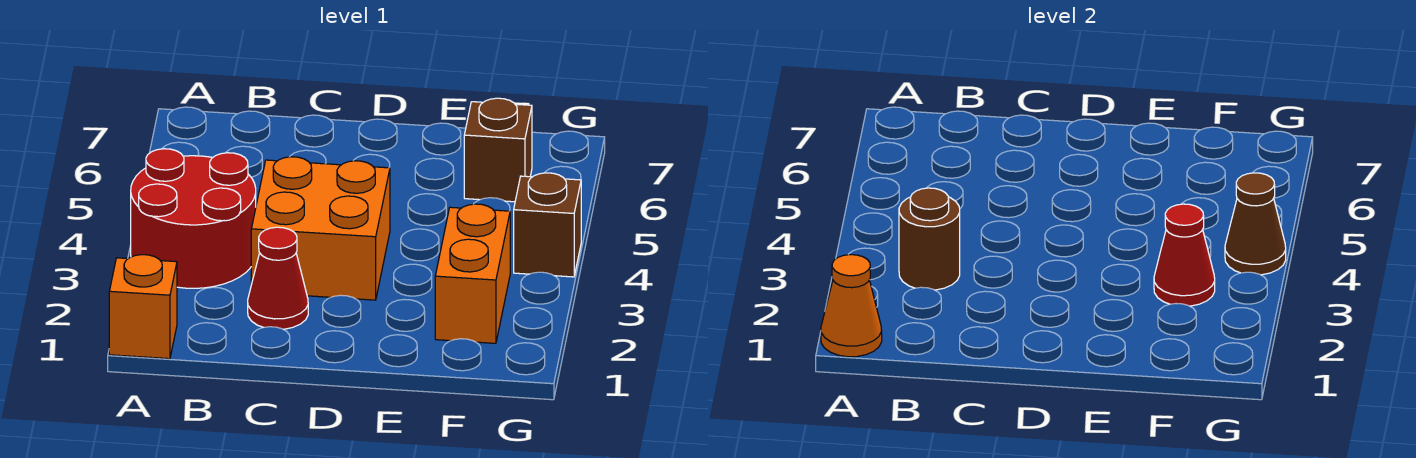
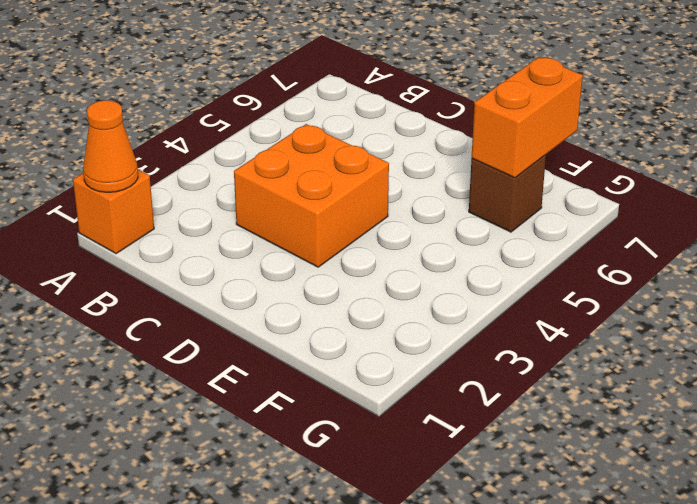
orange brick F6:F7 level 2 -> orange brick F2:F3 level 1
none -> red round brick A3:B4 level 1
none -> red cone C2 level 1

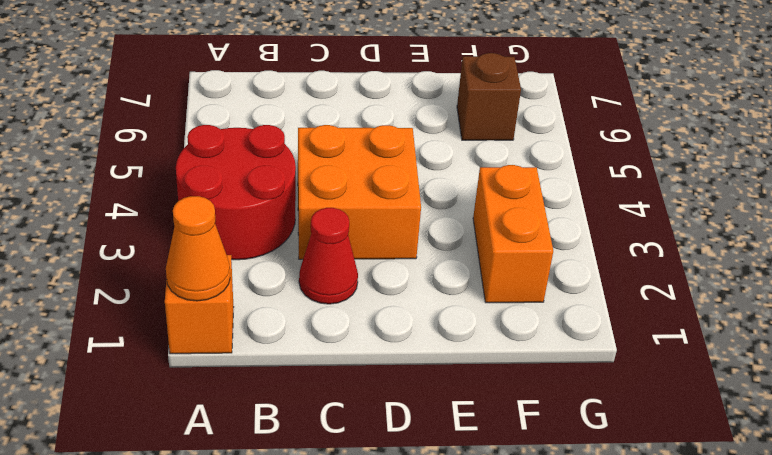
none -> brown brick G4 level 1
none -> brown round brick B3 level 2

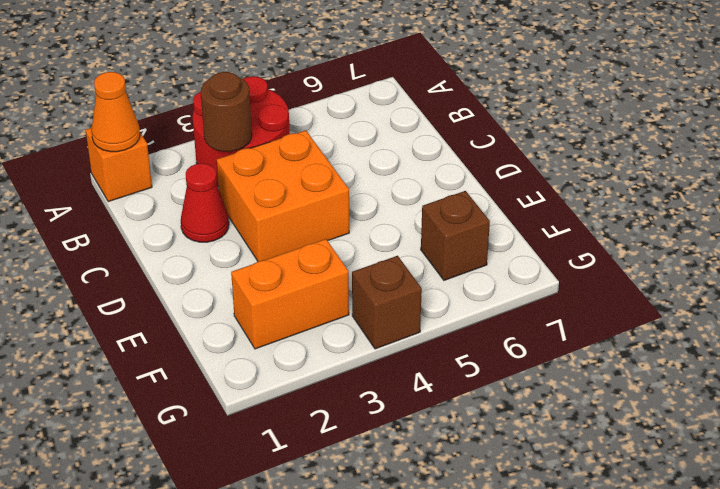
none -> red cone F3 level 2
none -> brown cone G4 level 2

